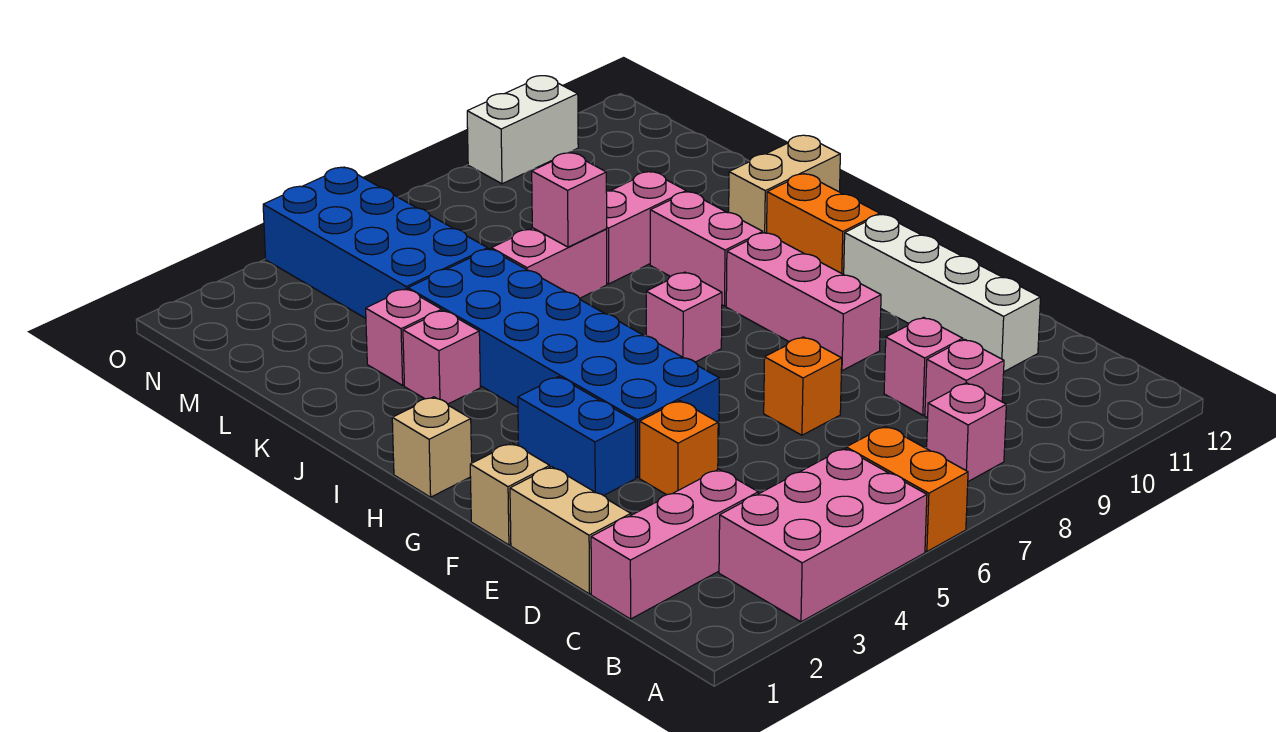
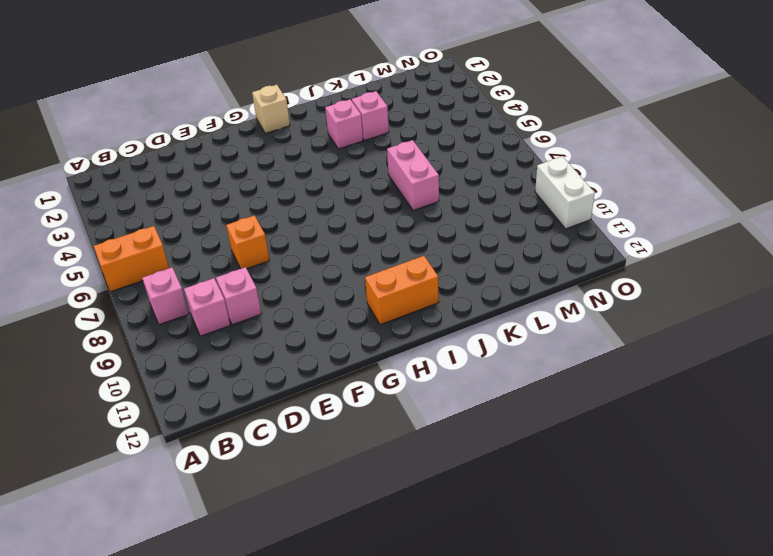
none -> pink brick A3:B5 level 1
none -> pink brick C1:C3 level 1
none -> tan brick D1:E1 level 1

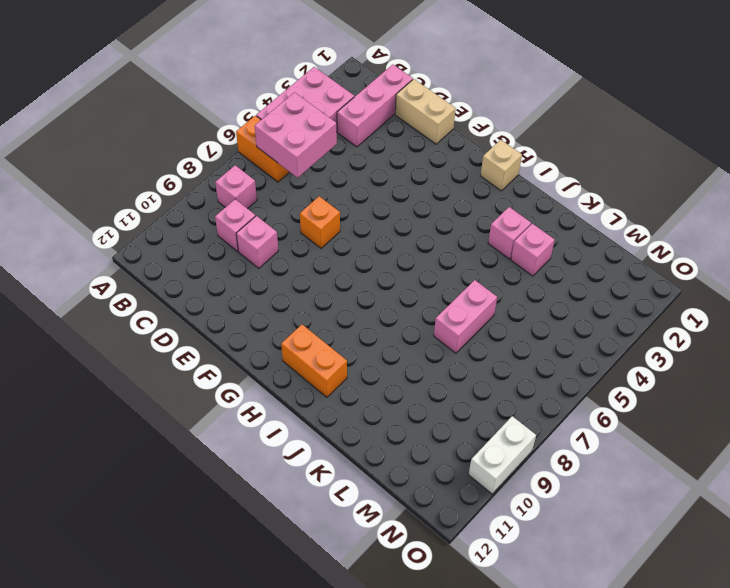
pink brick B5:C6 level 2 -> none
none -> white brick D11:G11 level 1
none -> orange brick E4 level 1
none -> tan brick F1 level 1

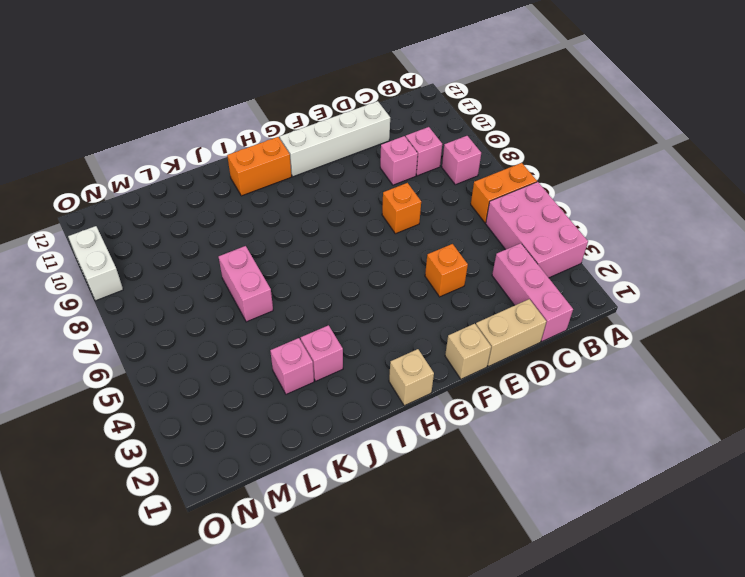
none -> blue brick F3:G3 level 1
none -> blue brick F4:K5 level 1
none -> pink brick F9:H9 level 1

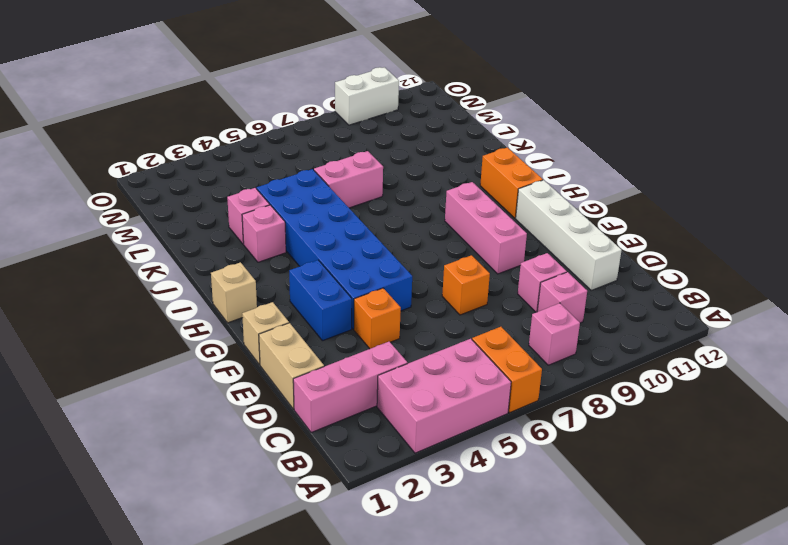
none -> pink brick H7 level 1
none -> pink brick I9:J9 level 1
none -> tan brick J11:J12 level 1

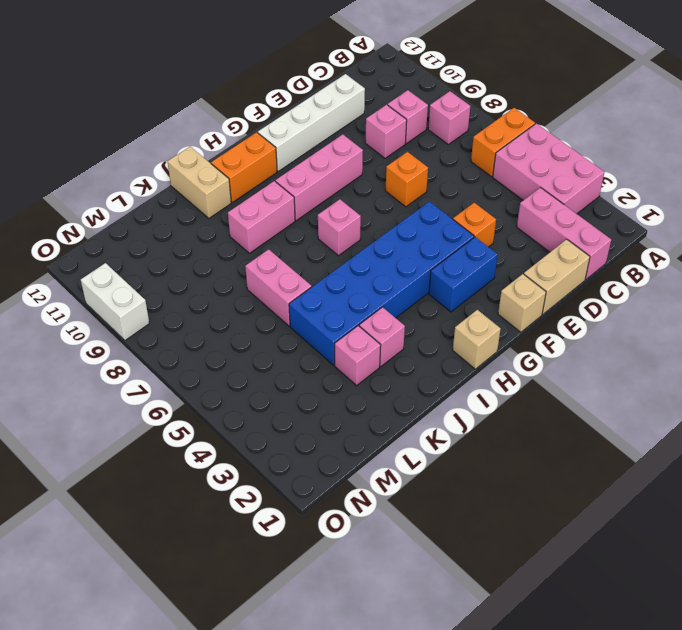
none -> pink brick K8:K9 level 1
none -> blue brick L4:O5 level 1
none -> pink brick K7 level 2

